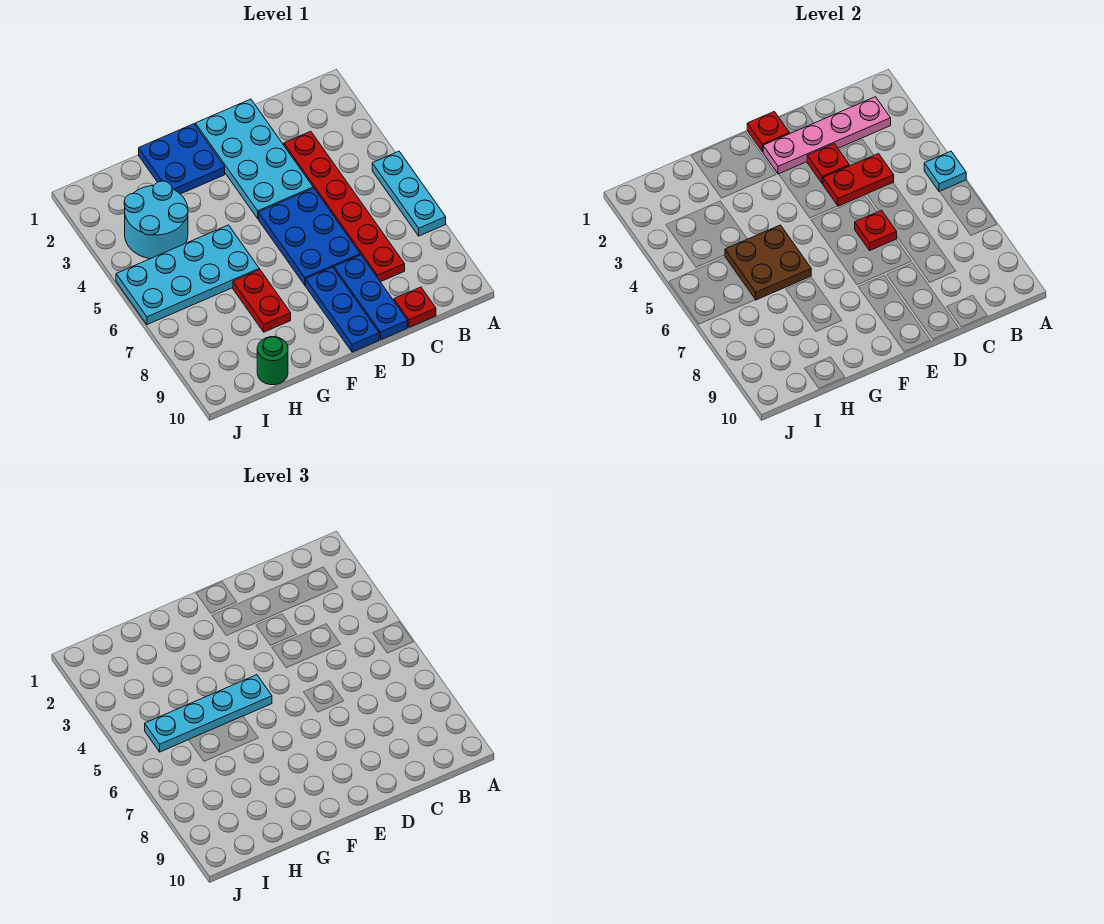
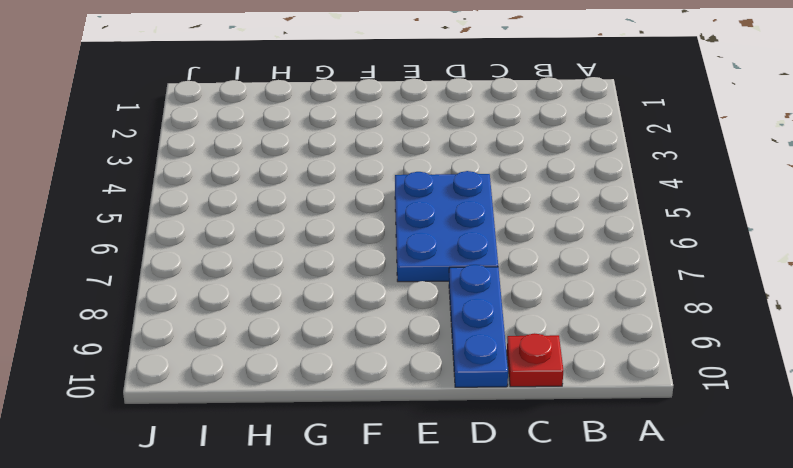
none -> cyan plate A5:A7 level 1
none -> red plate C3:C8 level 1
none -> cyan plate D1:E4 level 1

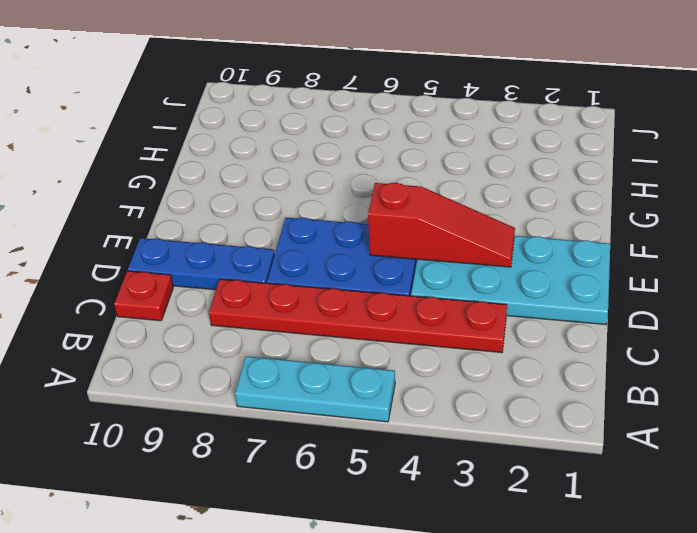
red slope E3:E5 level 2 top 5 -> none
none -> blue plate E8:E10 level 1
none -> blue plate F1:G2 level 1
none -> cyan plate G5:J6 level 1

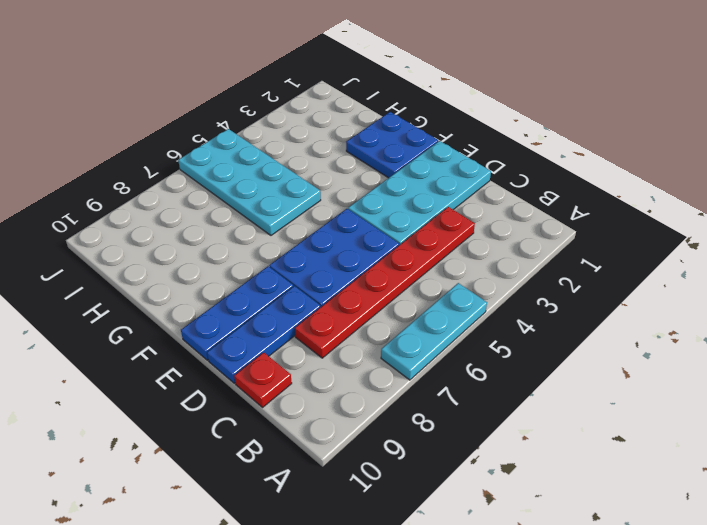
none -> red plate G7:G8 level 1
none -> cyan round brick H3:I4 level 1
none -> green round brick H10 level 1

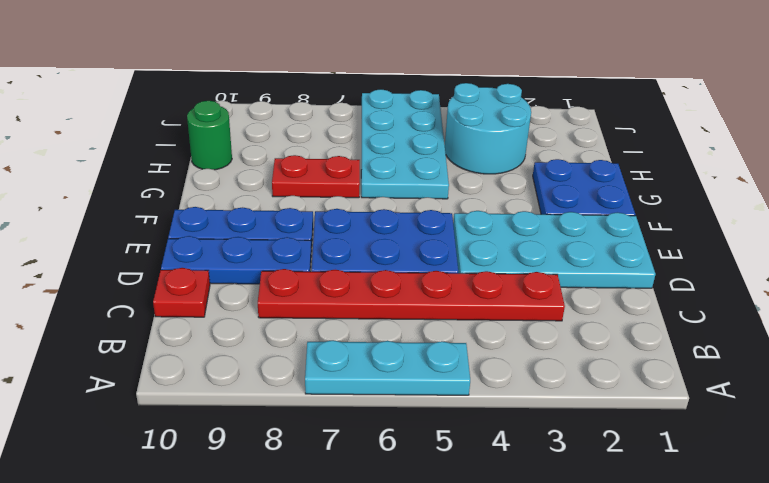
none -> cyan plate A5 level 2
none -> pink plate B2:E2 level 2
none -> red plate C4:D4 level 2

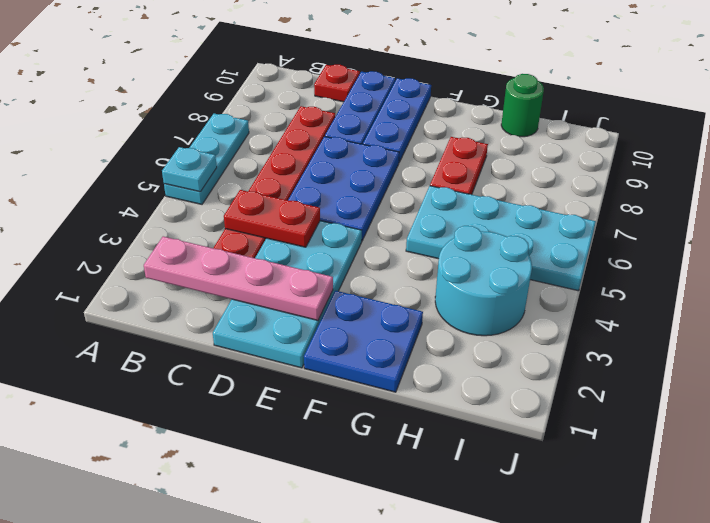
none -> red plate D3 level 2
none -> red plate D6 level 2
none -> red plate E1 level 2

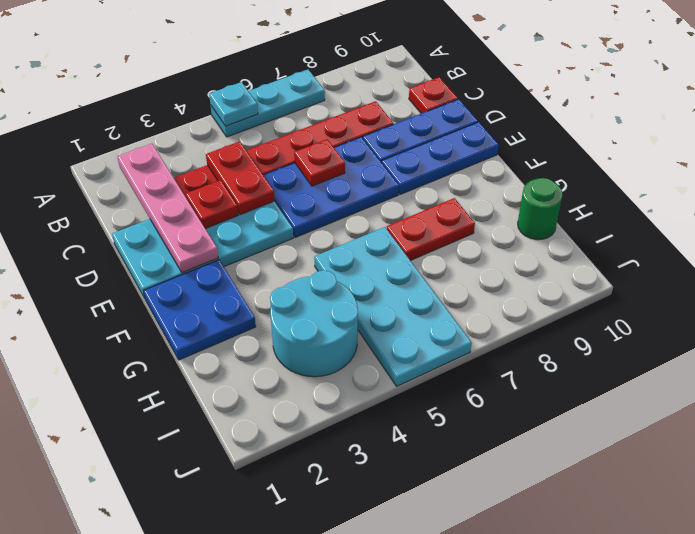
none -> red plate E1 level 2
none -> brown plate G5:H6 level 2
none -> cyan plate F5:I5 level 3

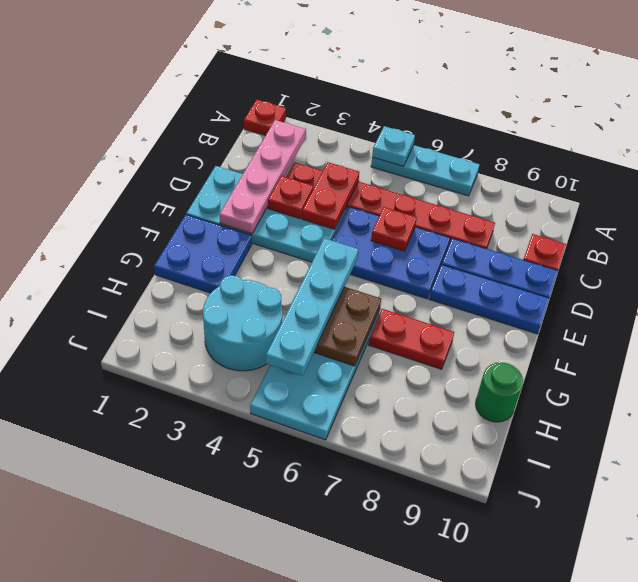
red plate A1 level 1 -> red plate E1 level 2

